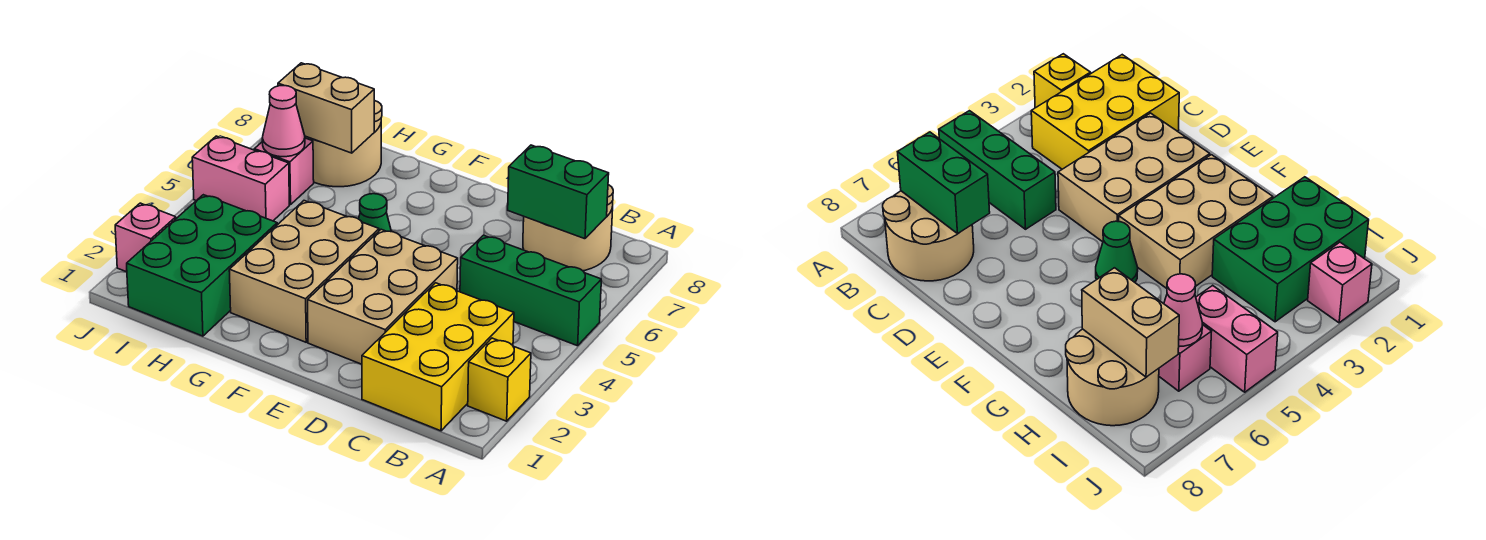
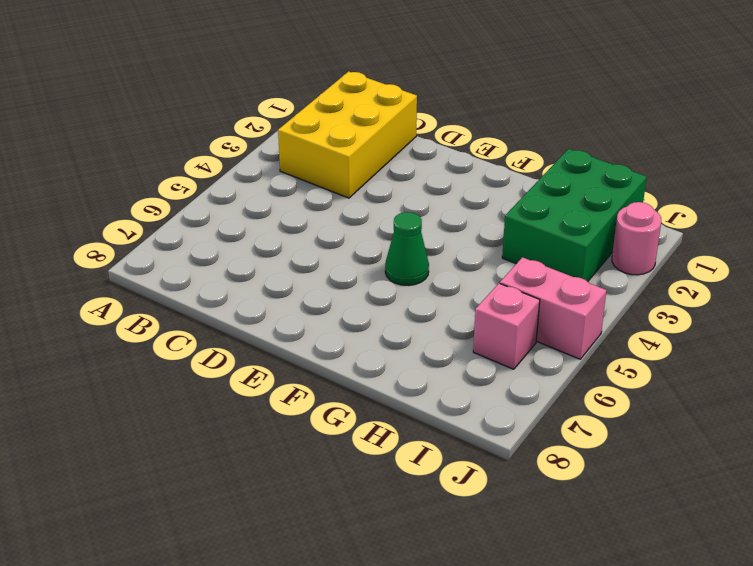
pink round brick J2 level 1 -> pink brick J2 level 1
none -> yellow brick A2 level 1
none -> green brick A5:C5 level 1
none -> tan round brick B7:C8 level 1

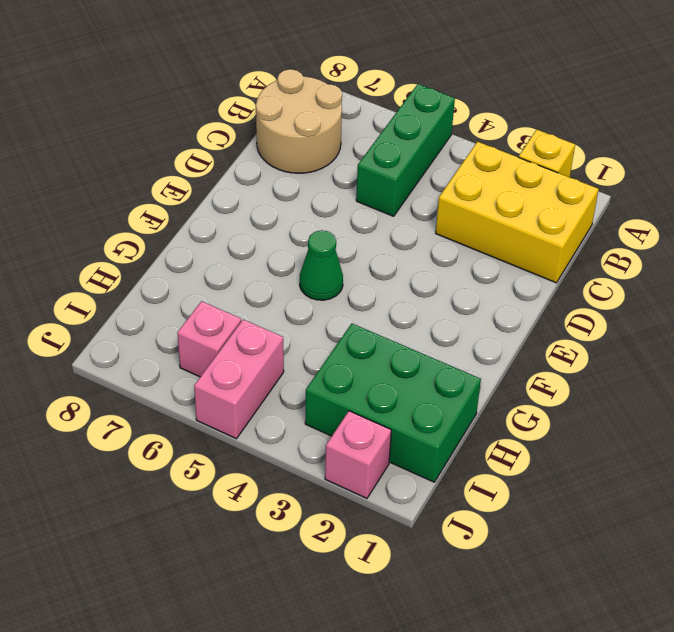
none -> tan brick D2:E4 level 1
none -> tan brick F2:G4 level 1
none -> tan round brick H7:I8 level 1

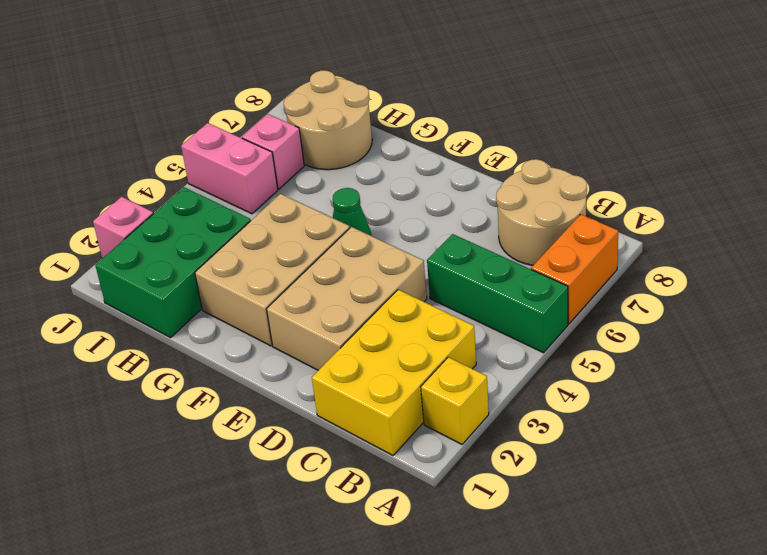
orange brick A6:A7 level 1 -> none
none -> green brick B7:C7 level 2
none -> tan brick H7:I7 level 2
none -> pink cone I6 level 2

